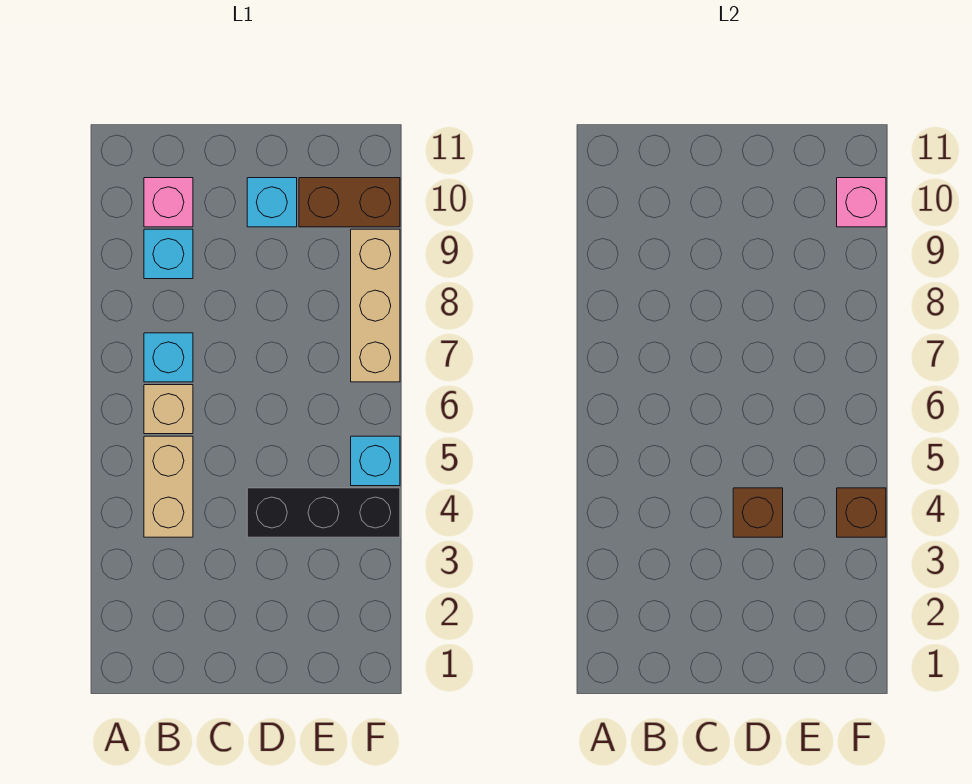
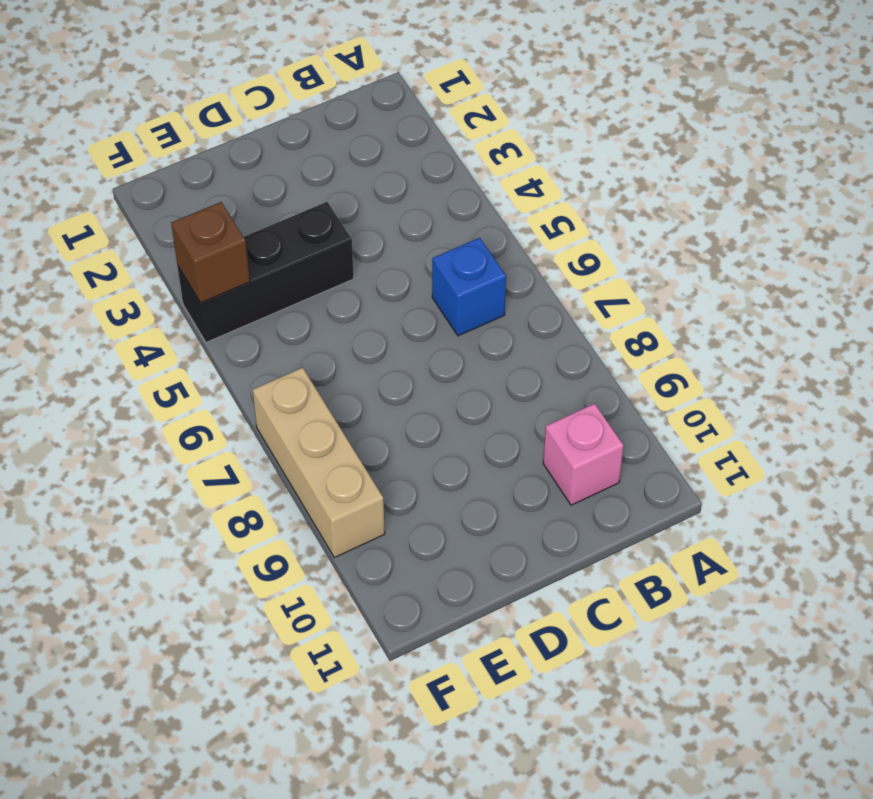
blue brick B6 level 1 -> tan brick B6 level 1
none -> tan brick B4:B5 level 1
none -> cyan brick B7 level 1
none -> cyan brick B9 level 1

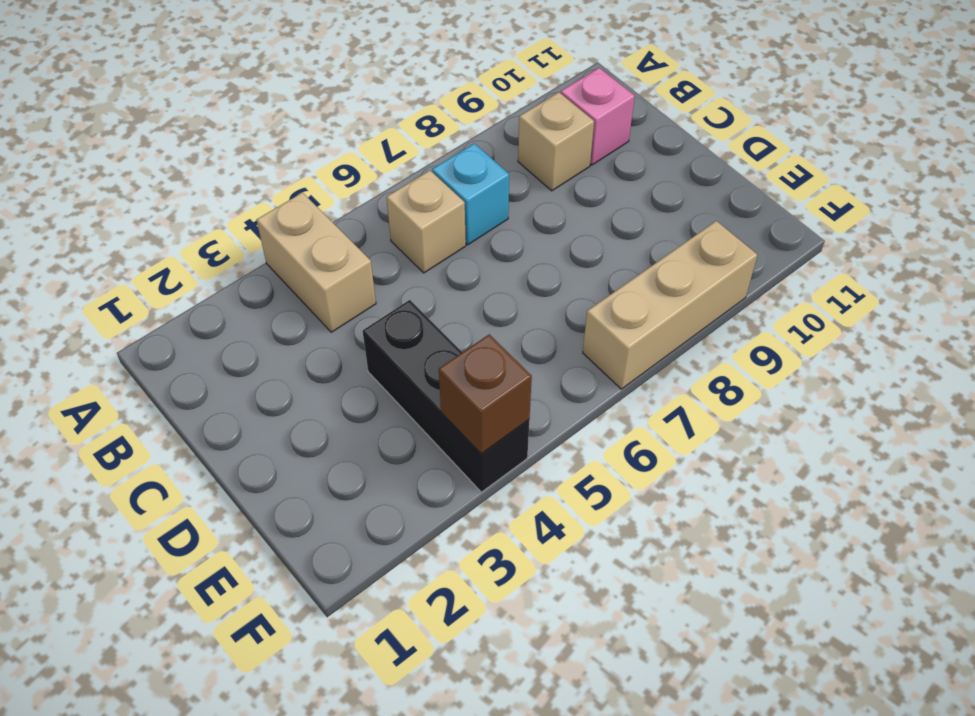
tan brick A4:B4 level 1 -> tan brick B4:B5 level 1
tan brick B9 level 1 -> cyan brick B9 level 1
none -> cyan brick D10 level 1
none -> brown brick E10:F10 level 1
none -> cyan brick F5 level 1

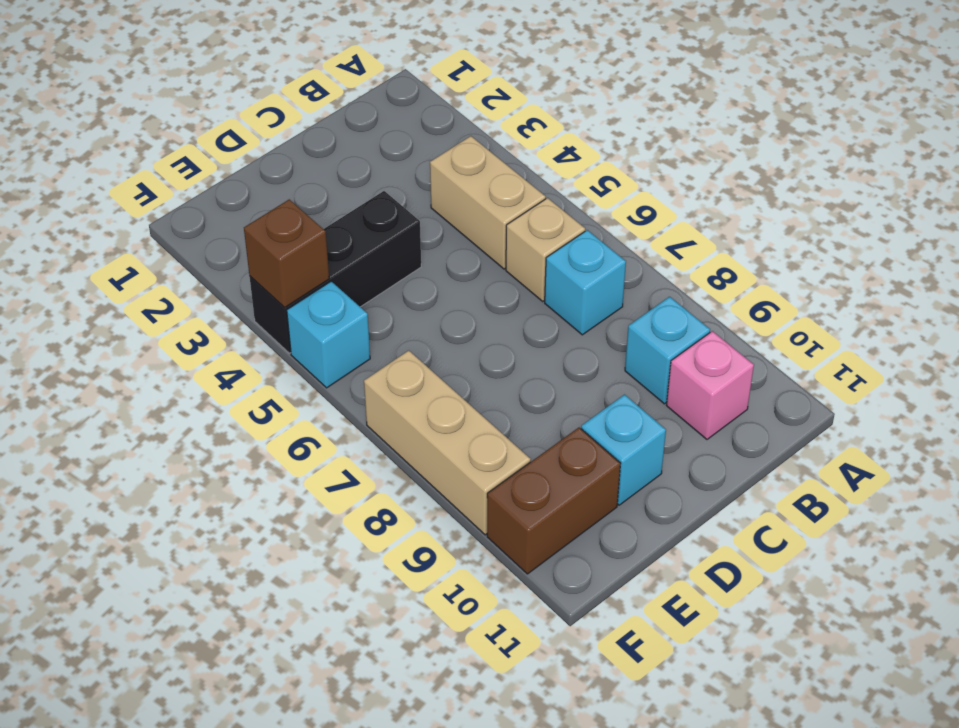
none -> brown brick D4 level 2
none -> pink brick F10 level 2

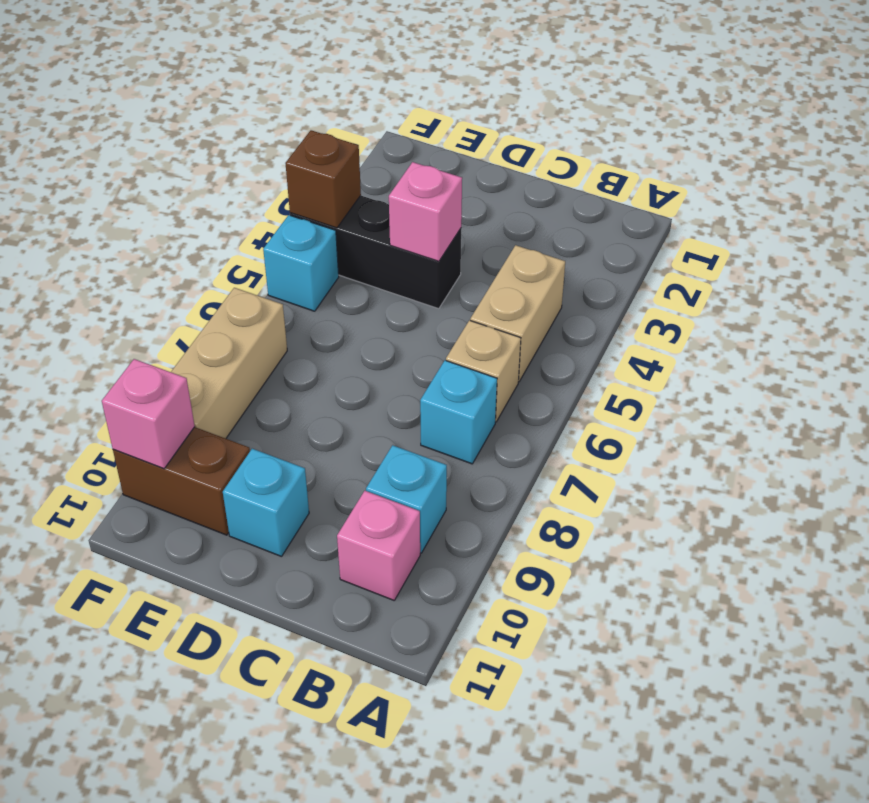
pink brick D4 level 2 -> brown brick D4 level 2

